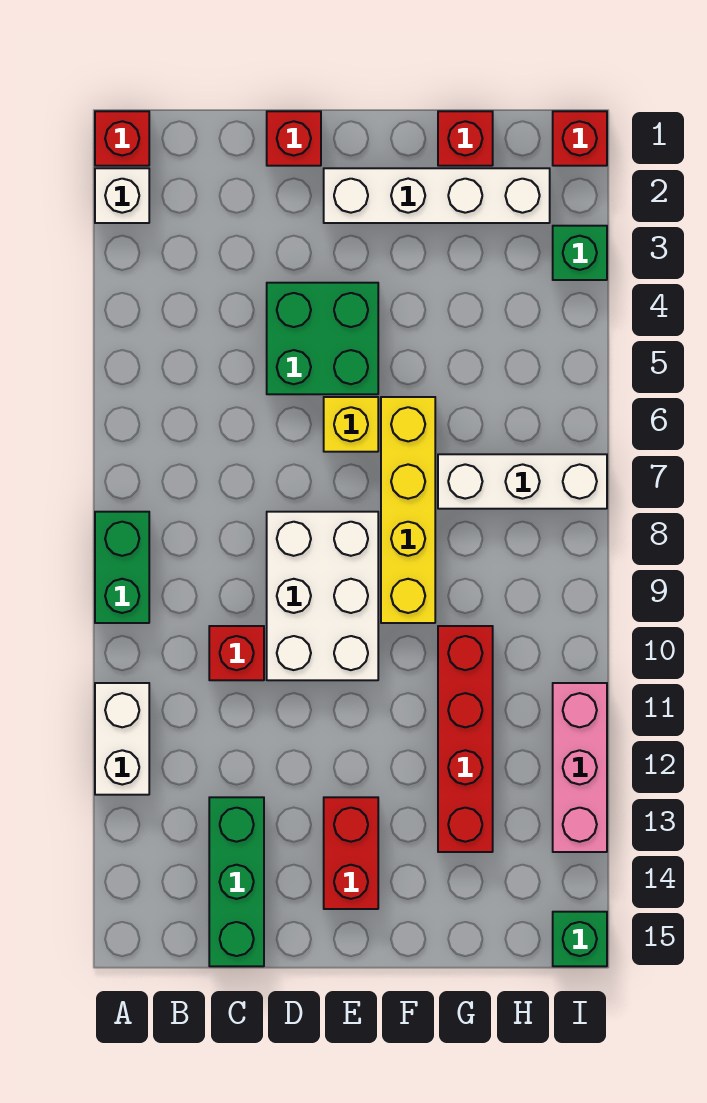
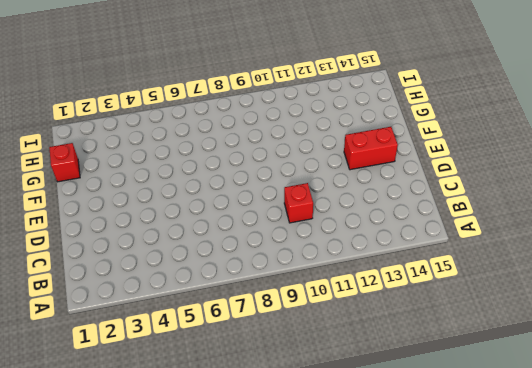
none -> red brick A1 level 1
none -> white brick A2 level 1
none -> green brick A8:A9 level 1

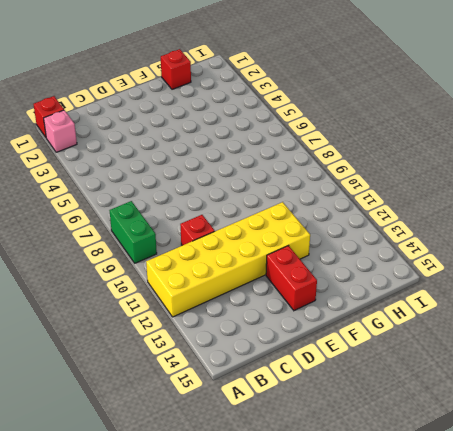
pink brick A2 level 1 -> white brick A2 level 1
yellow brick A11:F12 level 1 -> white brick A11:A12 level 1
none -> green brick C13:C15 level 1
none -> red brick D1 level 1
none -> green brick D4:E5 level 1

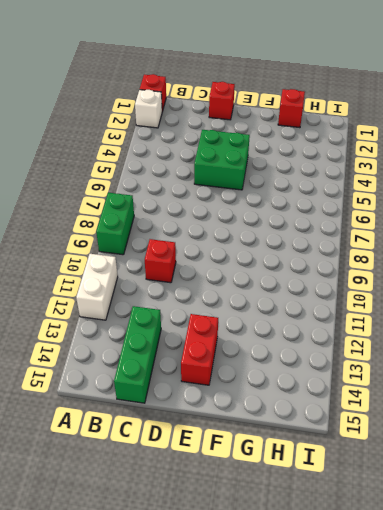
none -> white brick D8:E10 level 1
none -> white brick E2:H2 level 1
none -> yellow brick E6 level 1

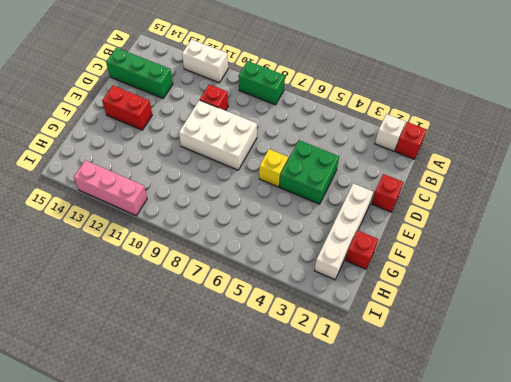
none -> yellow brick F6:F9 level 1
none -> white brick G7:I7 level 1
none -> red brick G10:G13 level 1

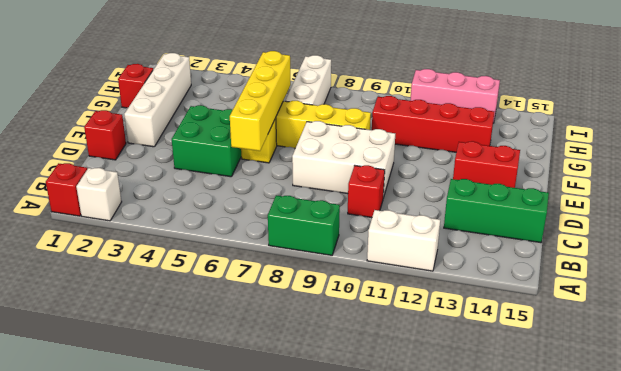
yellow brick D6:G6 level 2 -> none
none -> red brick I1 level 1
none -> green brick I3 level 1
none -> green brick I15 level 1

